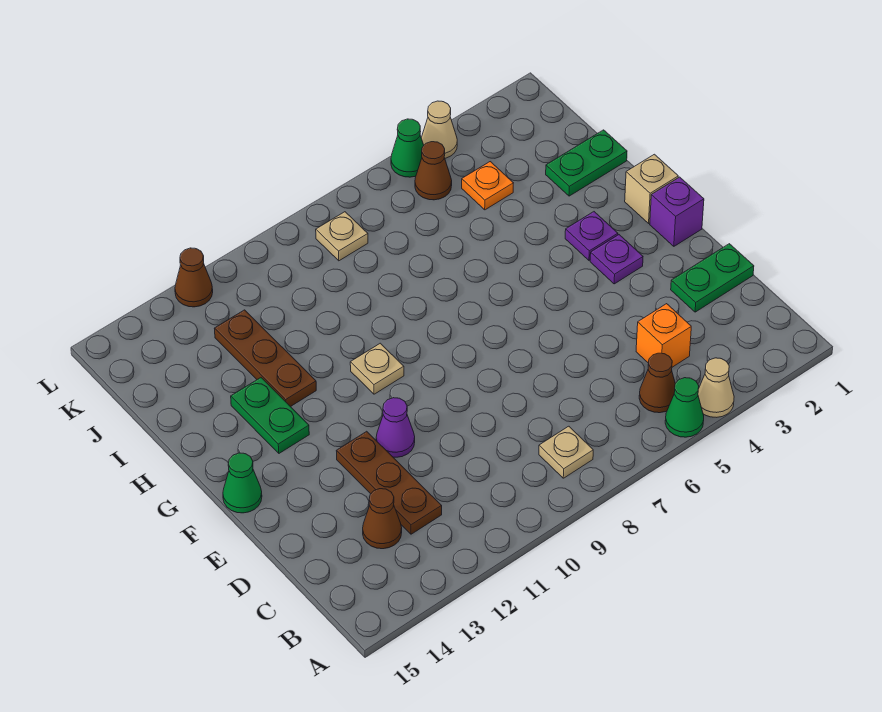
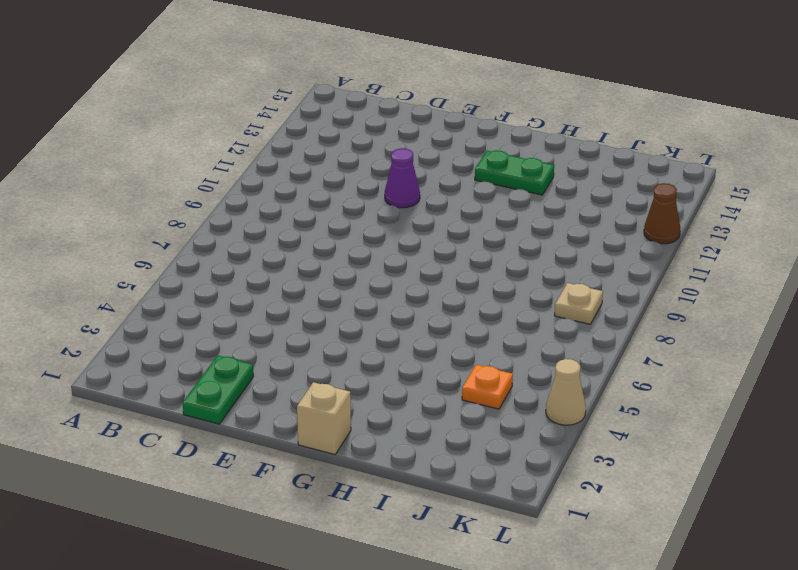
none -> tan cone A4 level 1
none -> green cone A5 level 1
none -> brown cone B5 level 1

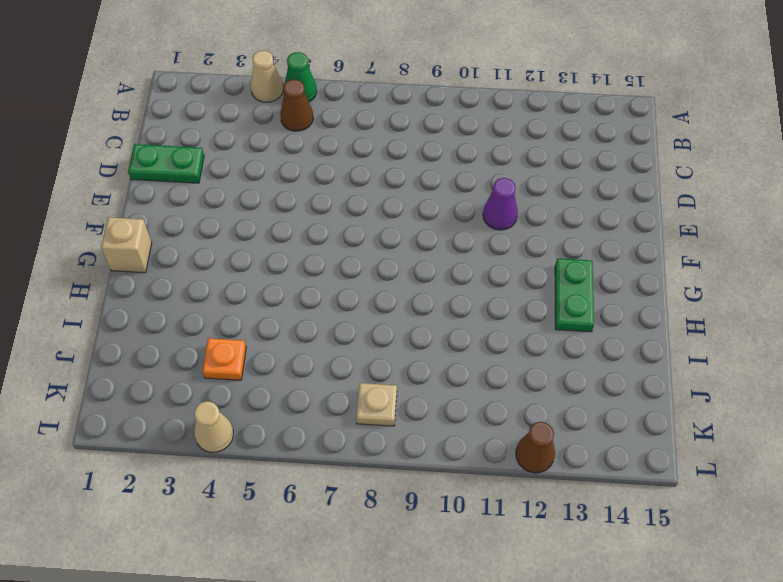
none -> tan plate B8 level 1
none -> orange brick C4 level 1
none -> brown plate C12:E12 level 1

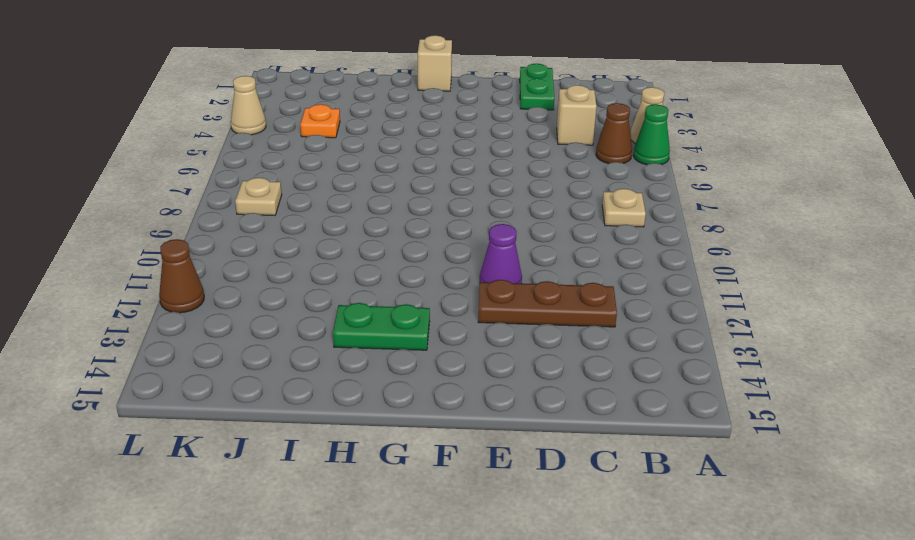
tan brick C4 level 1 -> orange brick C4 level 1
none -> brown cone C13 level 1
none -> purple brick F1 level 1
none -> purple plate F3 level 1

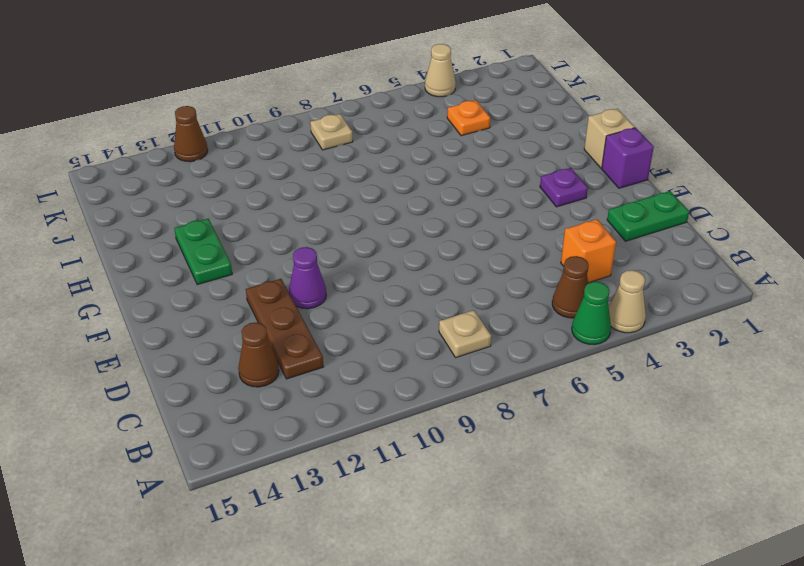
none -> green cone F15 level 1
none -> purple plate G3 level 1
none -> tan plate G10 level 1

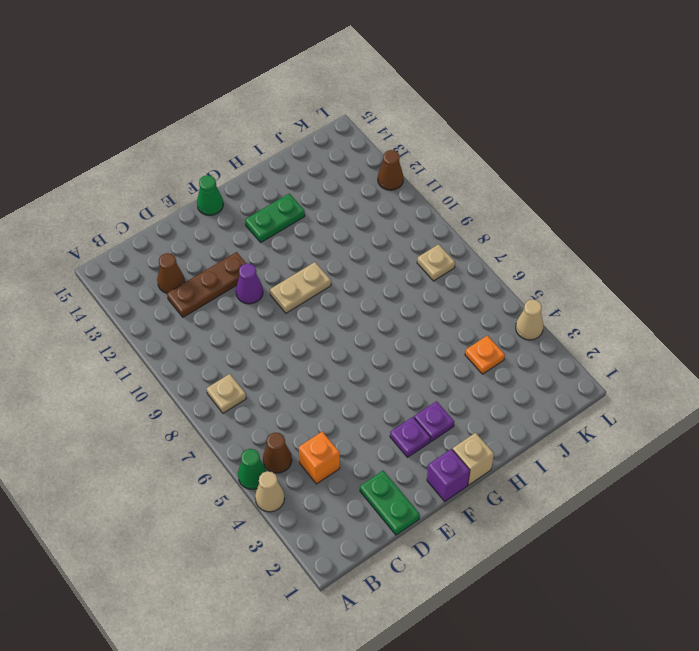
tan plate F10:G10 level 1 -> tan plate G10 level 1
none -> brown plate H12:J12 level 1
none -> green plate I1:I2 level 1
none -> brown cone K5 level 1

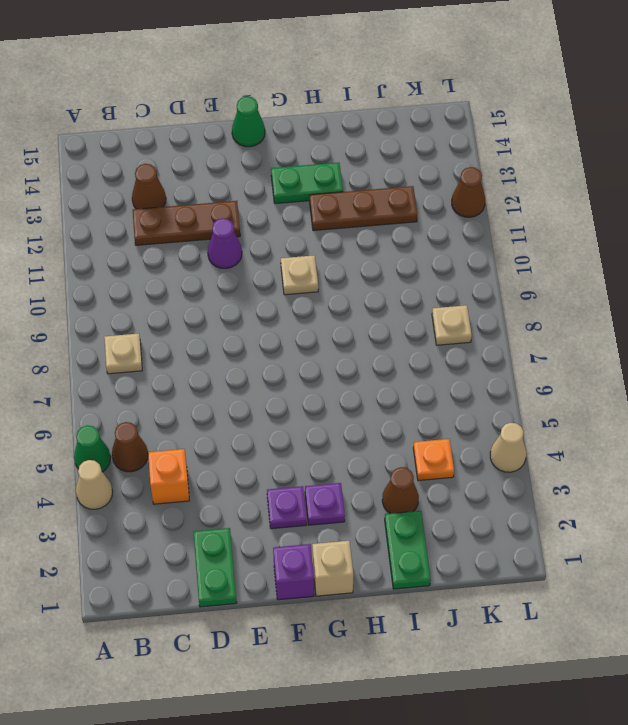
brown cone I3 level 1 -> brown cone K5 level 1
none -> green cone L5 level 1

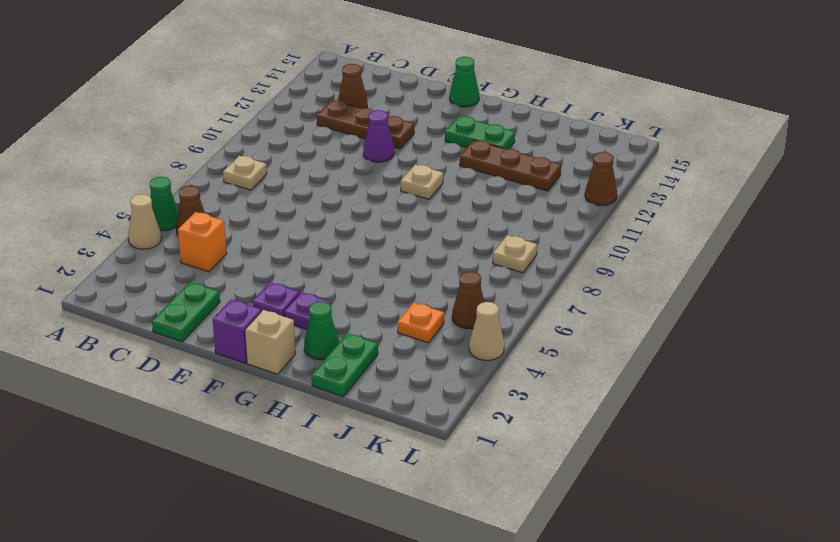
green cone H2 level 1 -> green cone L5 level 1

